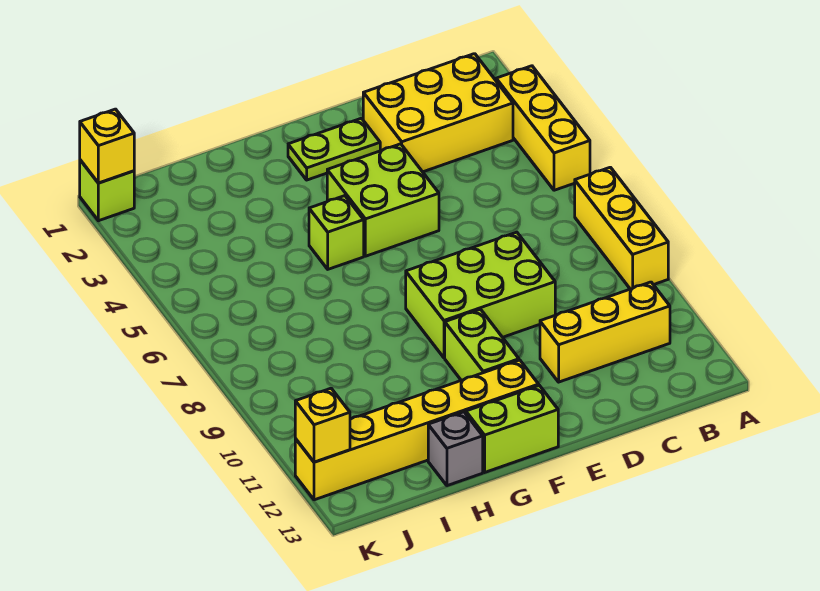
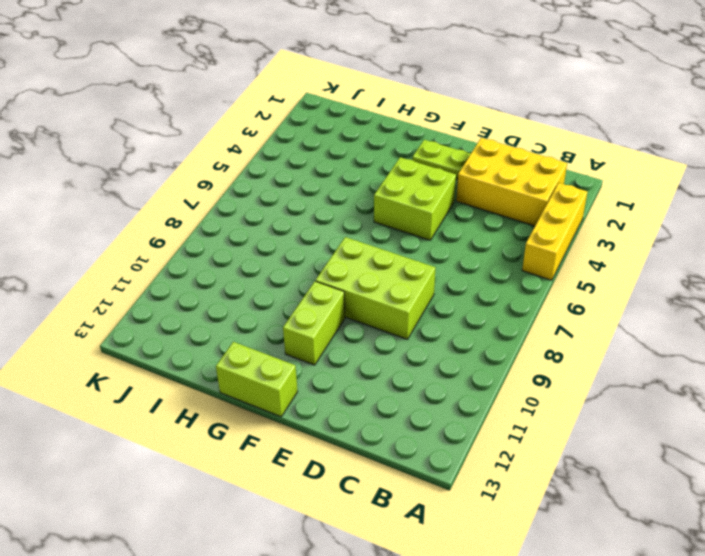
none -> yellow brick A7:A9 level 1
none -> yellow brick B11:D11 level 1
none -> yellow brick F12:K12 level 1

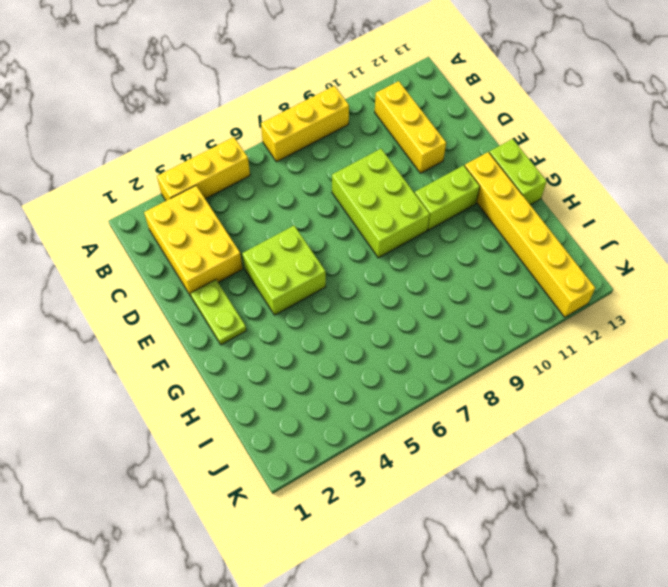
none -> lime brick G5 level 1
none -> grey brick H13 level 1
none -> lime brick K1 level 1

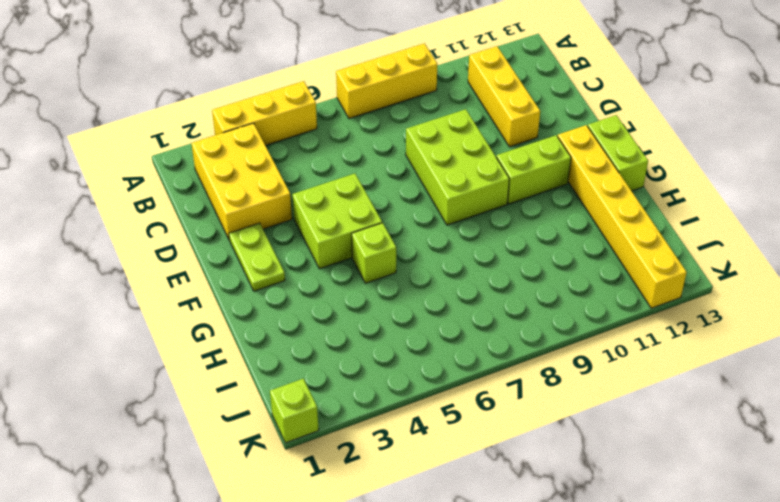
none -> grey brick H13 level 1
none -> yellow brick K1 level 2
none -> yellow brick K12 level 2

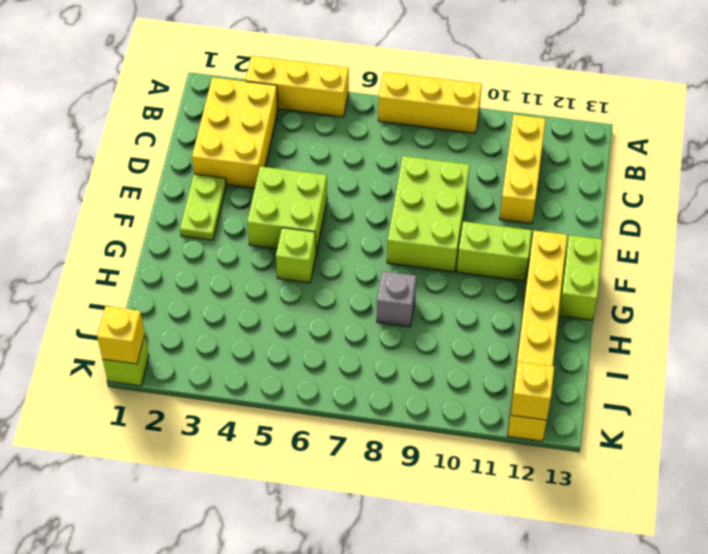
grey brick H8 level 1 -> grey brick H13 level 1

